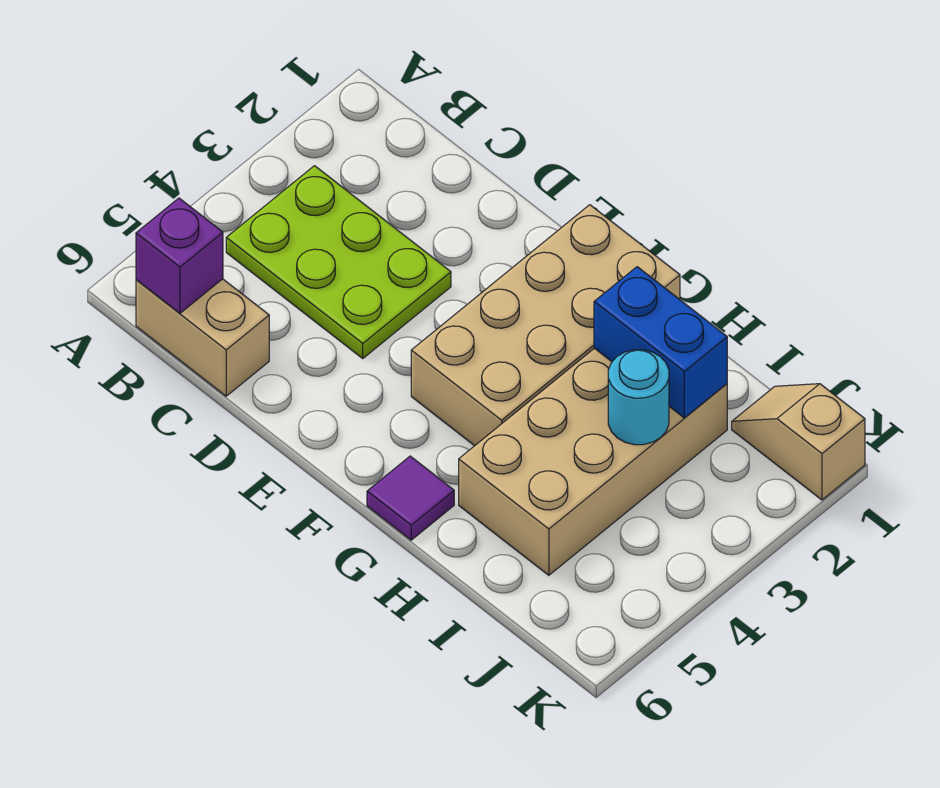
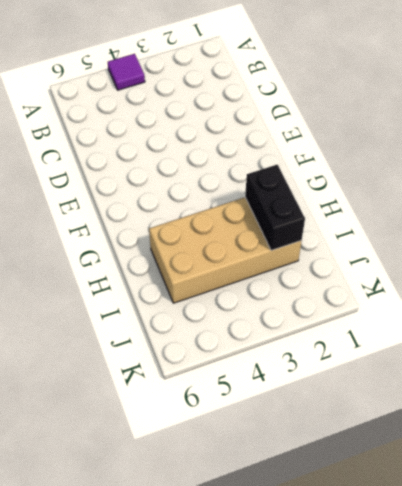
purple tile A4 level 1 -> purple tile G6 level 1
black brick H2:I2 level 2 -> blue brick H2:I2 level 2
none -> lime plate B3:D4 level 1
none -> tan brick B6:C6 level 1

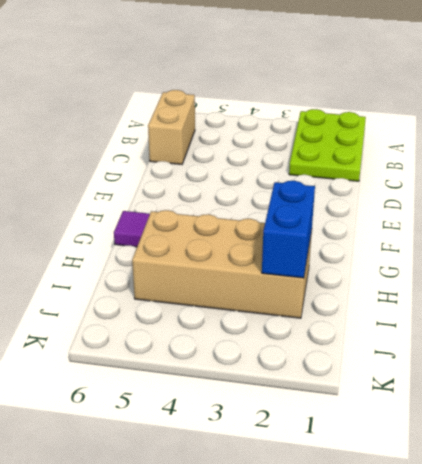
lime plate A1:C2 level 1 -> lime plate B3:D4 level 1
none -> tan brick F1:G4 level 1
none -> tan slope J1:K1 level 1 top K

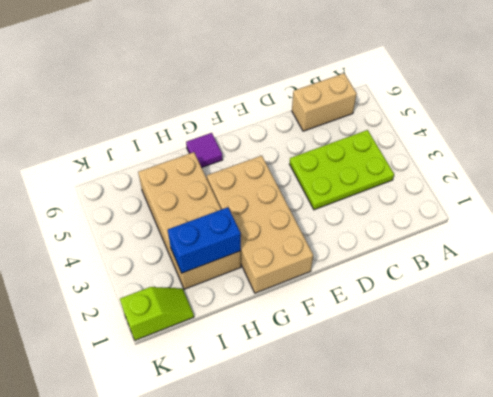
lime slope J1:K1 level 1 top K -> tan slope J1:K1 level 1 top K
none -> purple brick B6 level 2
none -> cyan round brick I3 level 2

